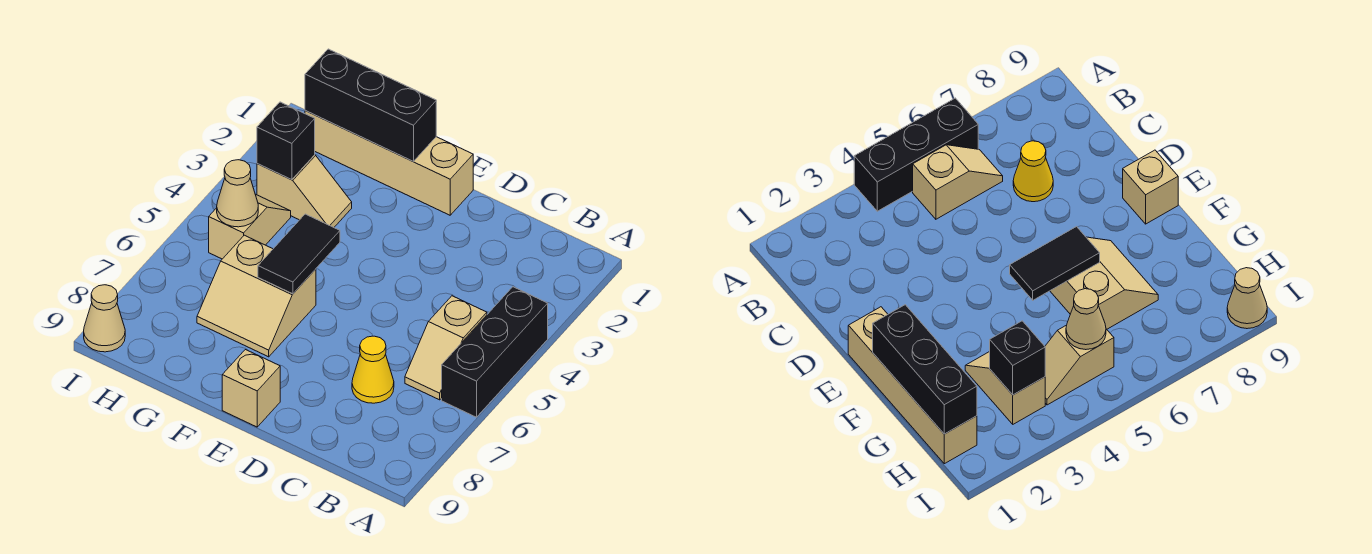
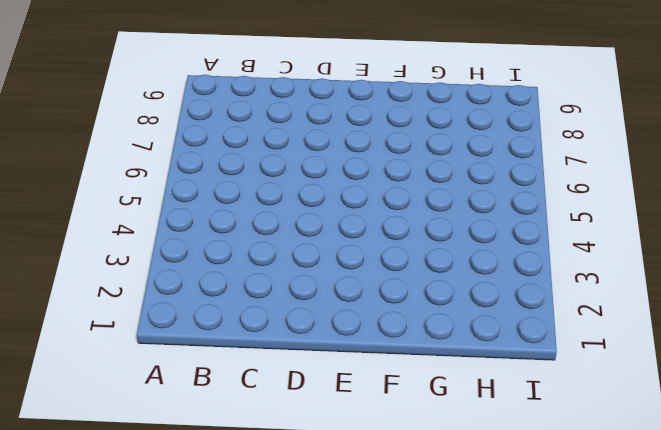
none -> black brick A4:A6 level 1
none -> tan slope B5:B6 level 1 top 5
none -> yellow cone C7 level 1

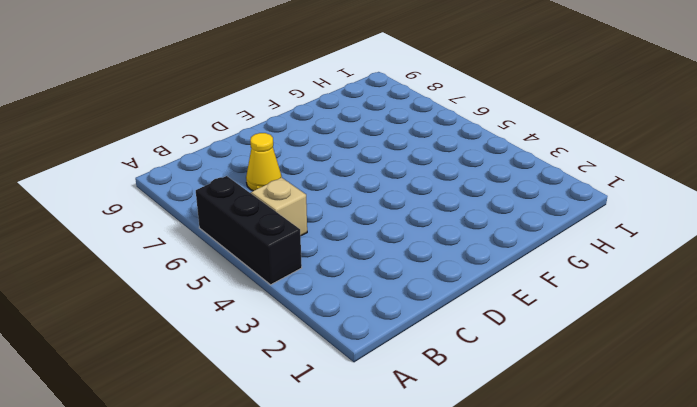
none -> tan brick E1:H1 level 1
none -> tan brick E9 level 1
none -> tan slope F6:G7 level 1 top 6

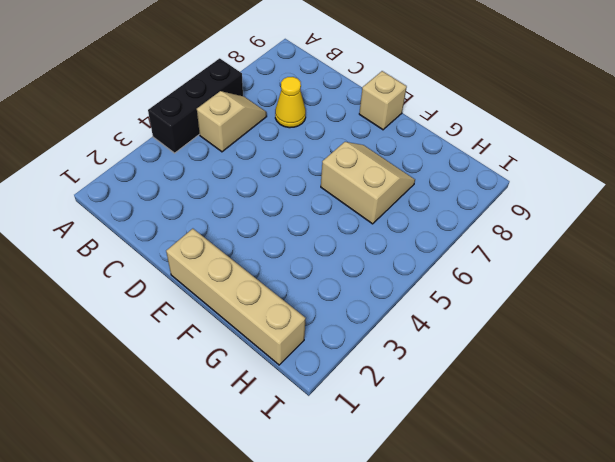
none -> tan slope G3:H3 level 1 top H
none -> tan slope H4:H5 level 1 top 5
none -> tan cone I9 level 1

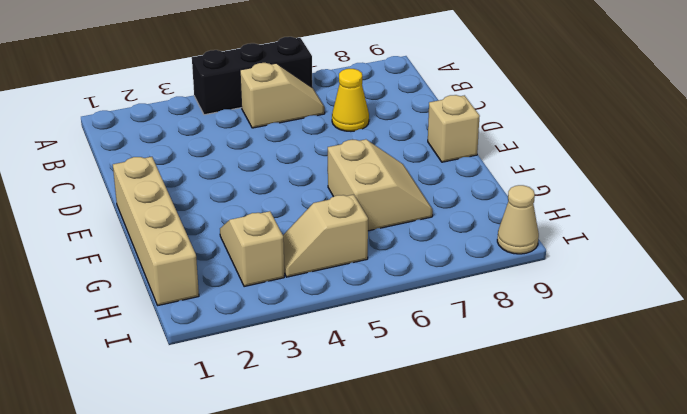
none -> black brick F1:H1 level 2
none -> black tile F5:F6 level 2
none -> black brick H3 level 2

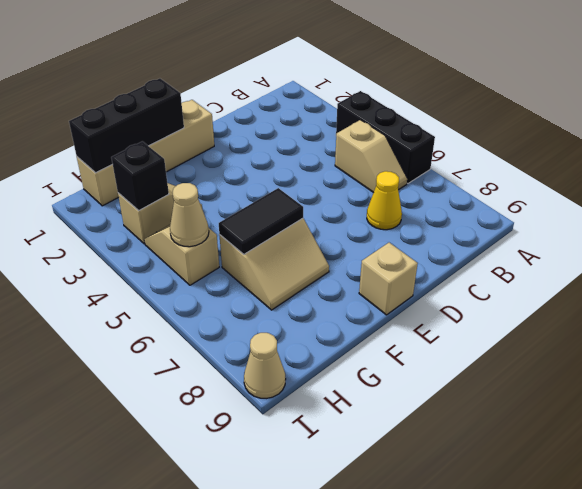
black tile F6:G6 level 2 -> black tile F5:F6 level 2

